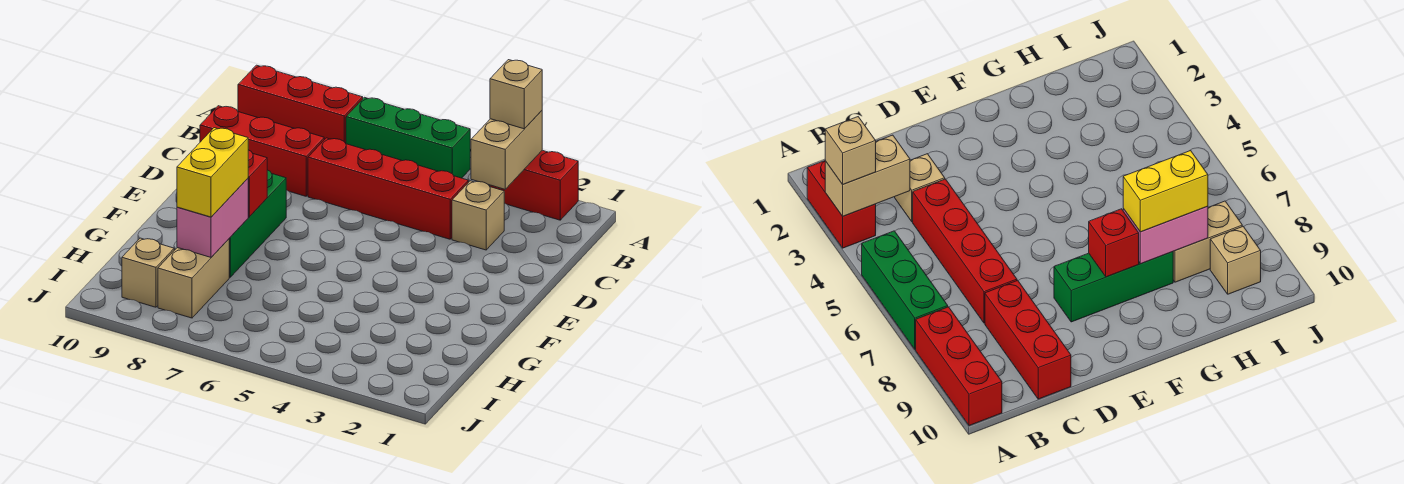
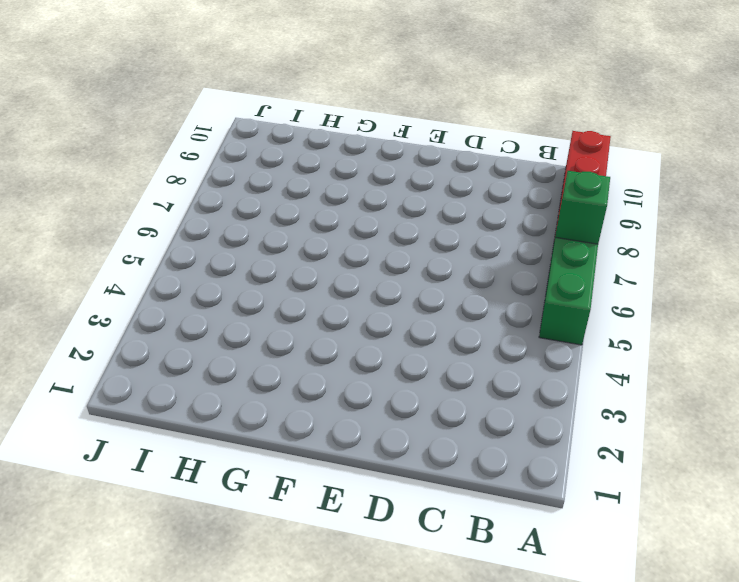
green brick A7 level 2 -> none
none -> red brick A2:A3 level 1
none -> tan brick C3 level 1
none -> red brick C4:C7 level 1

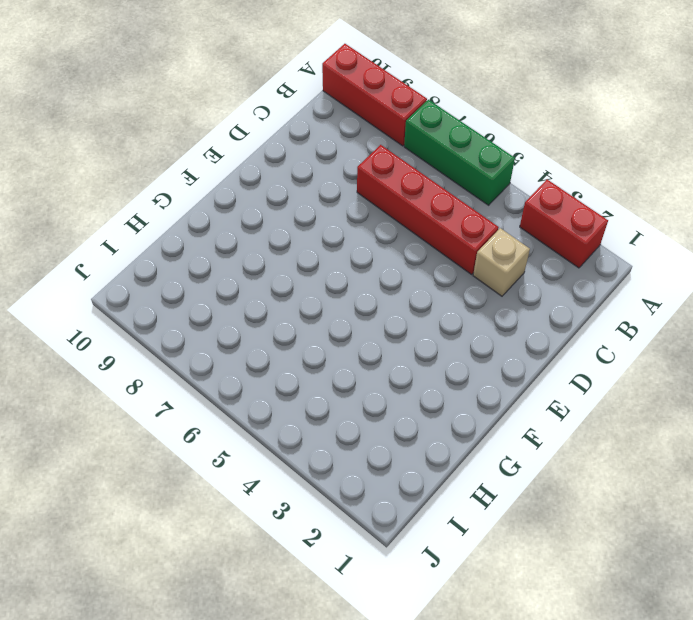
none -> red brick C8:C10 level 1
none -> green brick E8:G8 level 1
none -> tan brick H8:I8 level 1

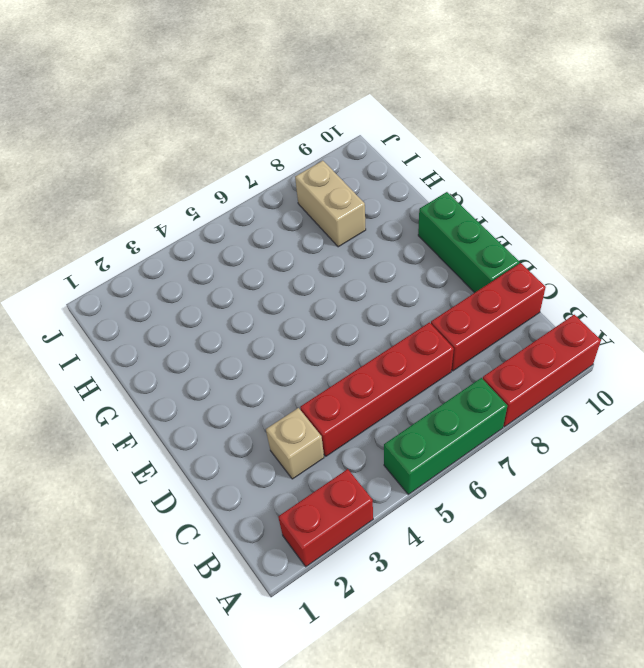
green brick D10:F10 level 1 -> green brick E8:G8 level 1
none -> tan brick I9 level 1
none -> tan brick A3:B3 level 2
none -> red brick F8 level 2

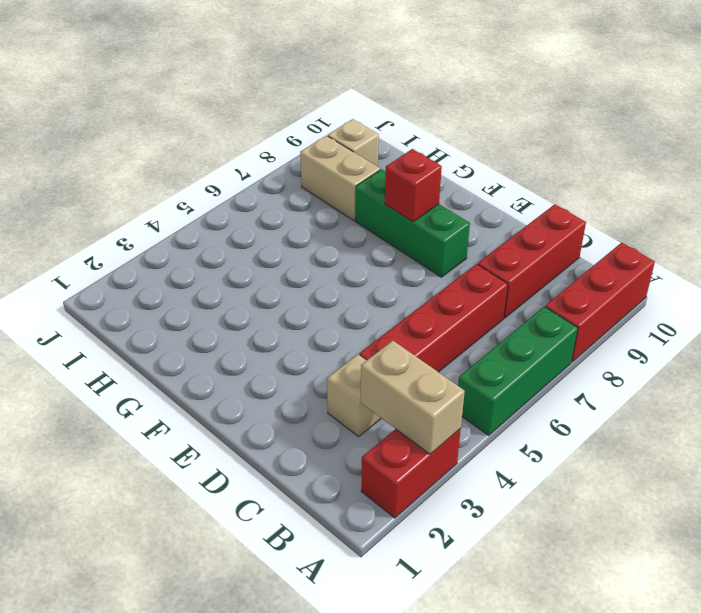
none -> pink brick G8:H8 level 2
none -> tan brick A3 level 3
none -> yellow brick G8:H8 level 3

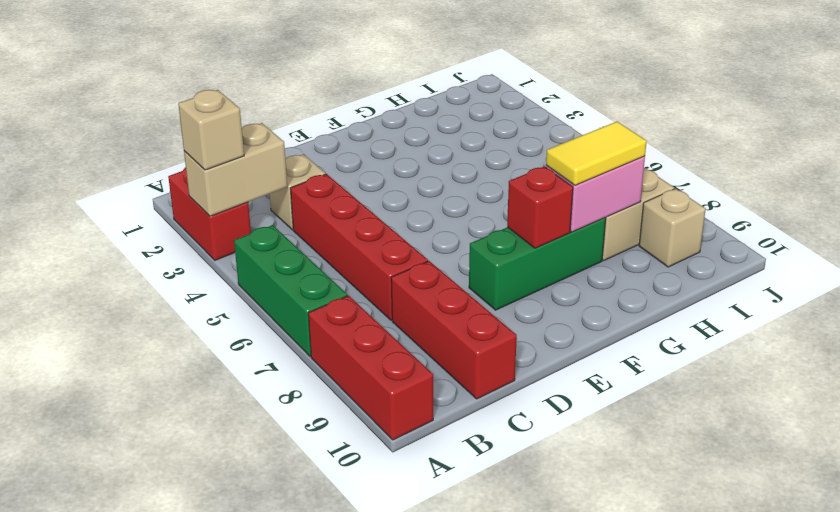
yellow tile G8:H8 level 3 -> yellow brick G8:H8 level 3

